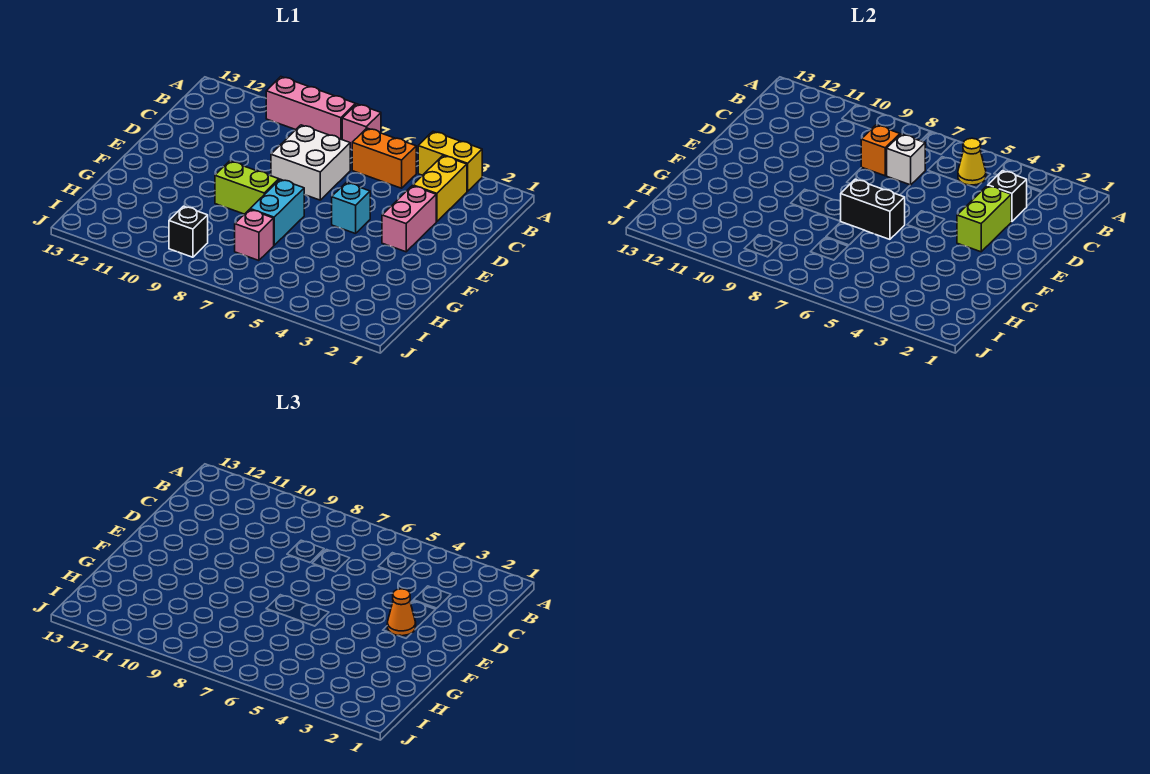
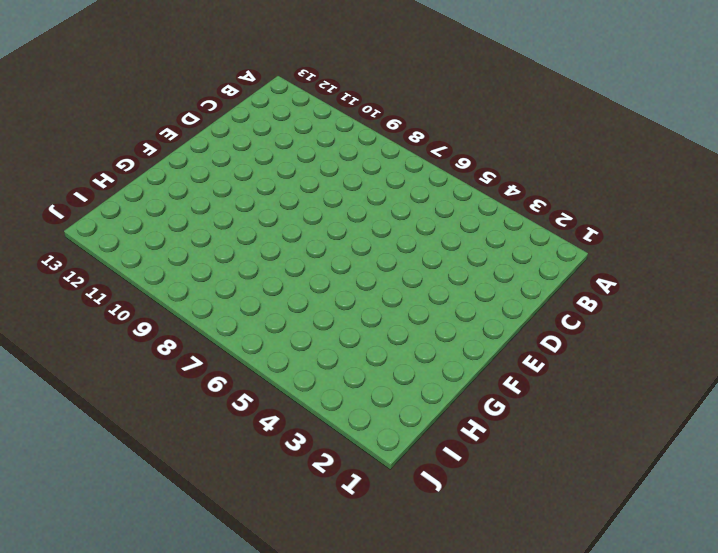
none -> yellow brick A3:A4 level 1
none -> pink brick A7 level 1
none -> pink brick A8:A10 level 1

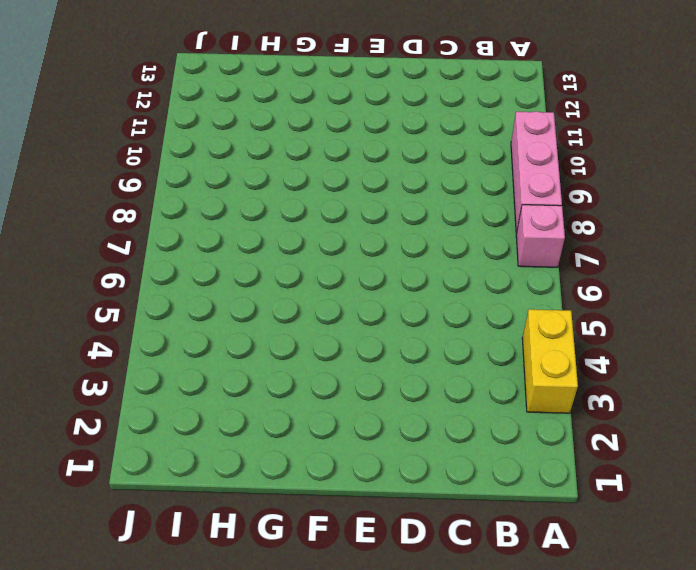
none -> yellow brick B3:C3 level 1
none -> orange brick B5:B6 level 1
none -> white brick C7:D8 level 1

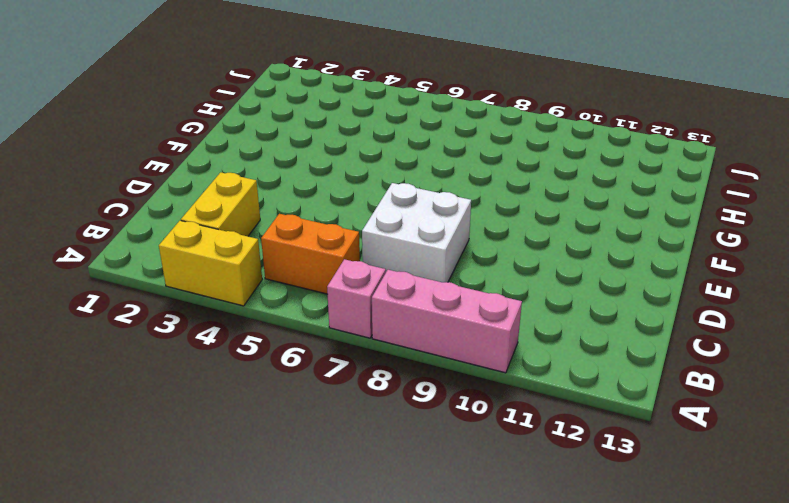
none -> pink brick D3:E3 level 1
none -> cyan brick E5 level 1
none -> cyan brick F7:G7 level 1

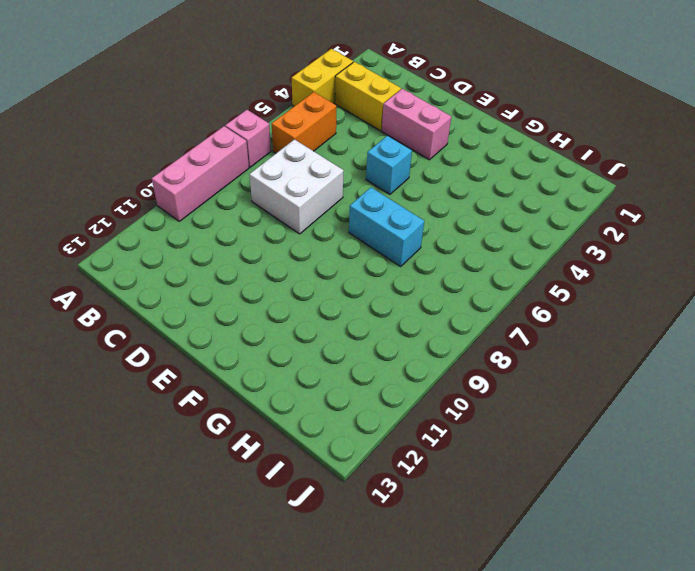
none -> lime brick F8:F9 level 1
none -> pink brick H7 level 1
none -> black brick I9 level 1

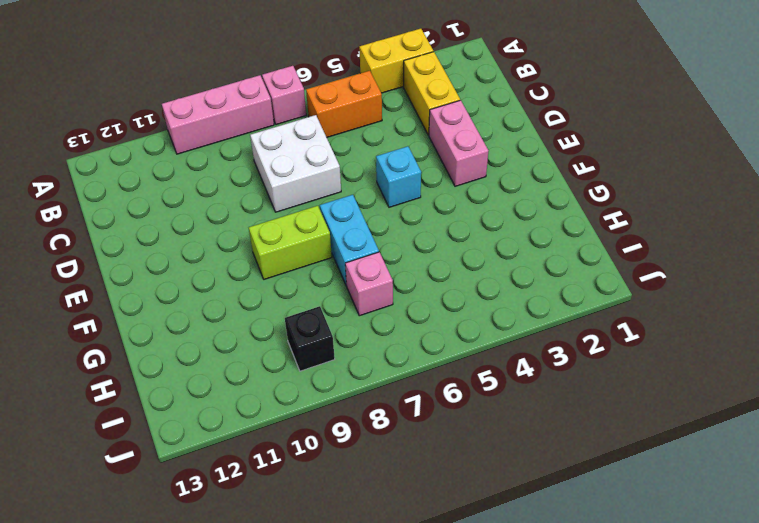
none -> yellow cone B5 level 2
none -> black brick C3 level 2
none -> white brick C7 level 2

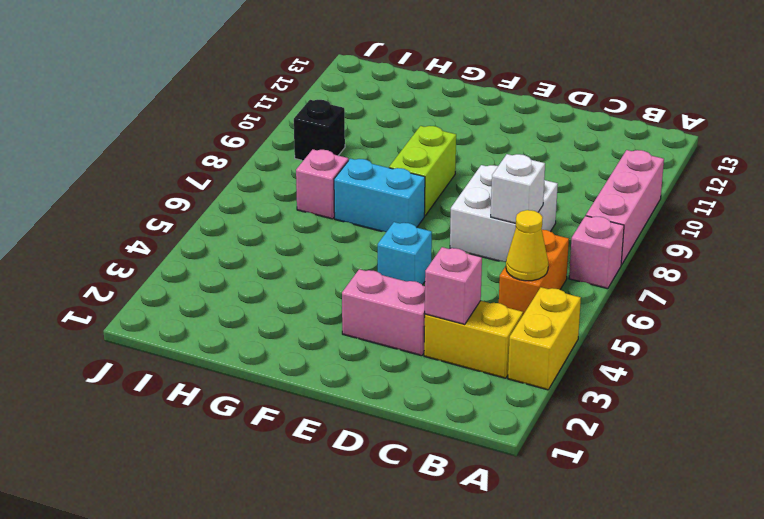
pink brick C3 level 2 -> black brick C3 level 2
none -> orange brick C8 level 2
none -> lime brick D3:E3 level 2
none -> black brick F6:F7 level 2

